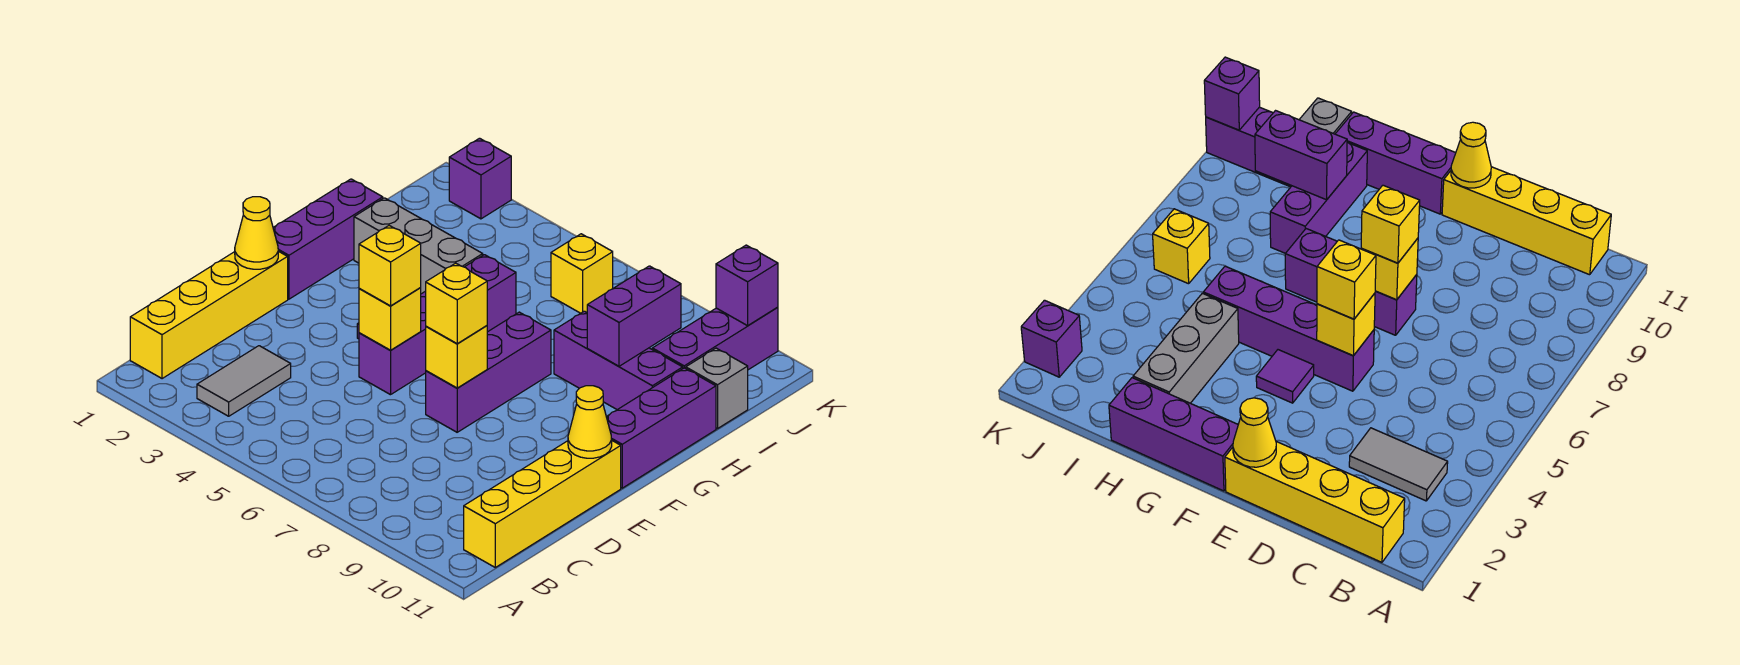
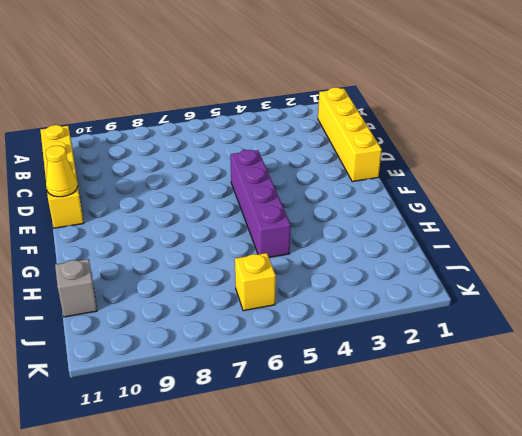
none -> grey tile B3:C3 level 1
none -> purple brick E7:G7 level 1
none -> purple brick F1:H1 level 1

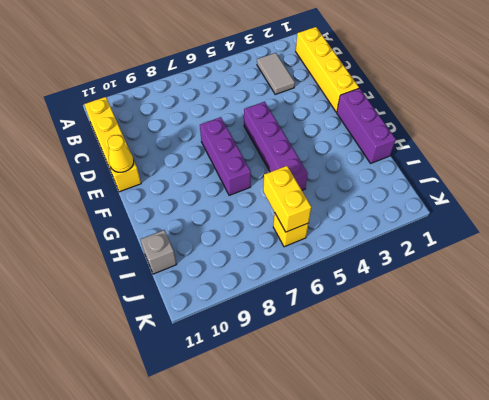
yellow brick I6:J6 level 2 -> none
none -> purple tile F4 level 1
none -> purple brick F11:H11 level 1
none -> grey brick H2:H4 level 1

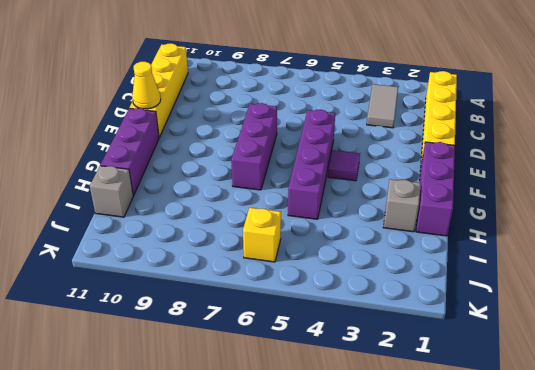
grey brick H2 level 1 -> grey brick H2:H4 level 1
none -> purple brick H8:H10 level 1
none -> purple brick I10:K10 level 1
none -> purple brick K2 level 1

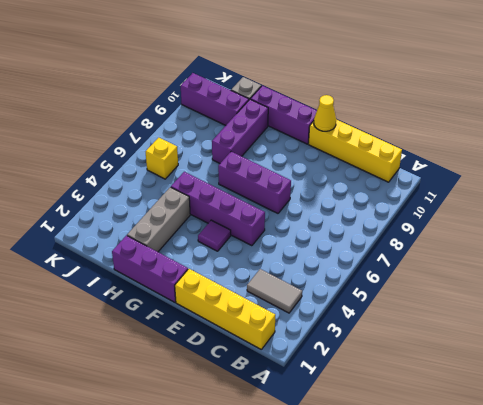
none -> purple brick K2 level 1
none -> yellow cone E1 level 2
none -> yellow brick E5 level 2

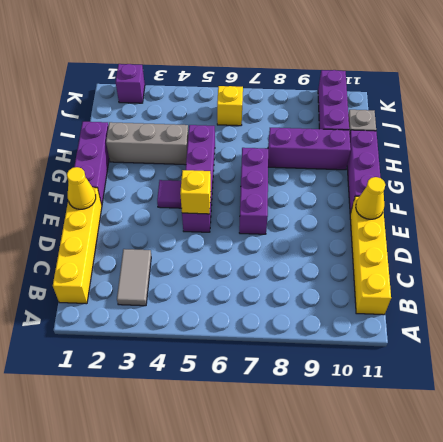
none -> yellow brick E7 level 2
none -> purple brick H9:I9 level 2
none -> purple brick K10 level 2

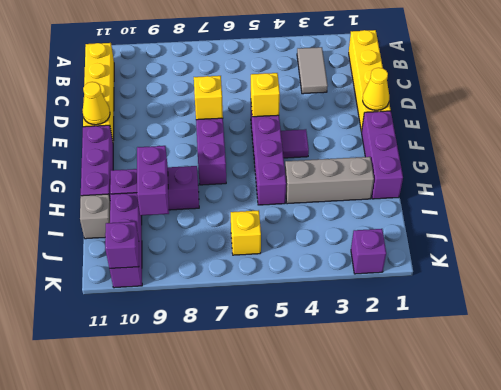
none -> yellow brick E5 level 3
none -> yellow brick E7 level 3

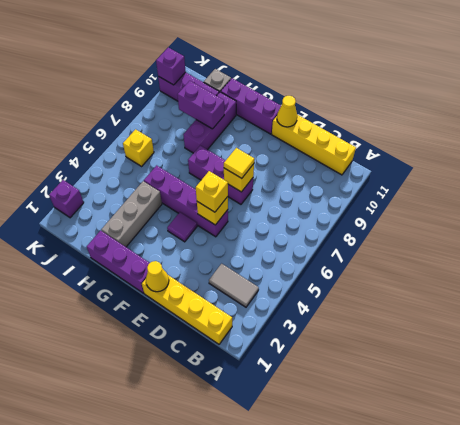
yellow tile E7 level 3 -> yellow brick E7 level 3

